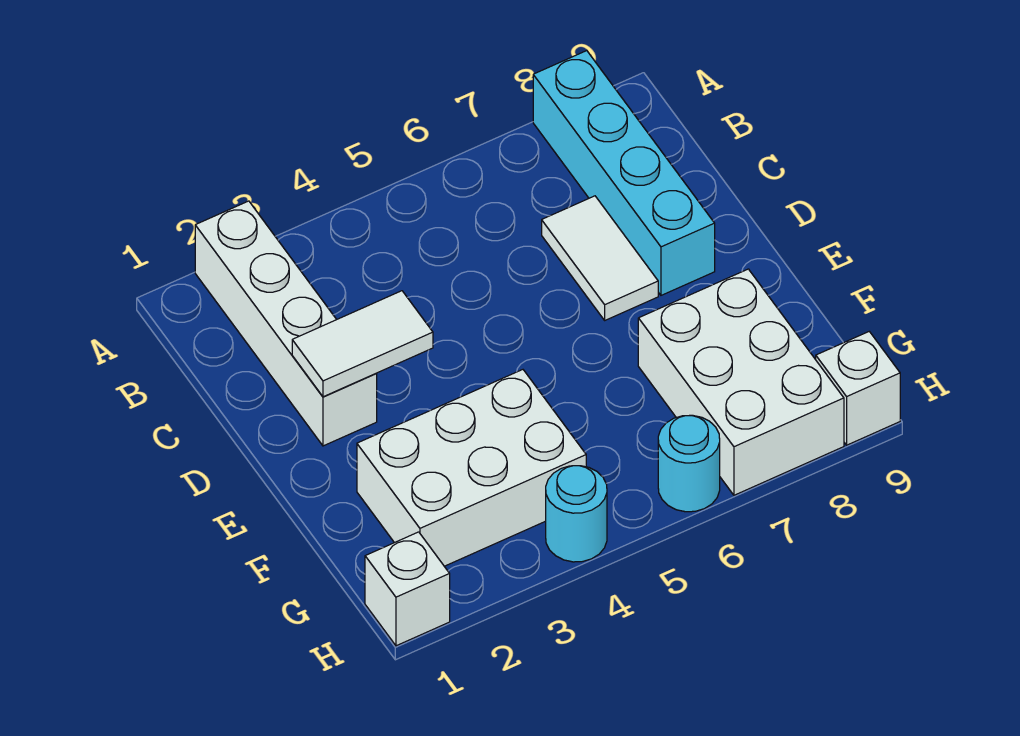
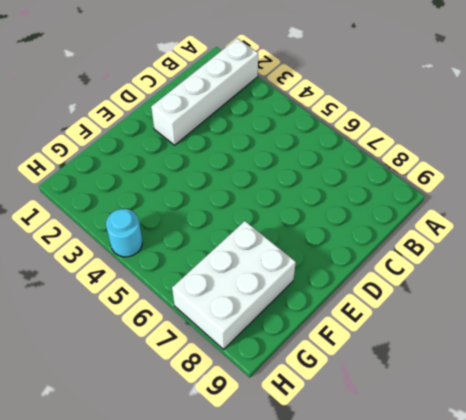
none -> cyan brick A8:D8 level 1
none -> white tile C7:D7 level 1

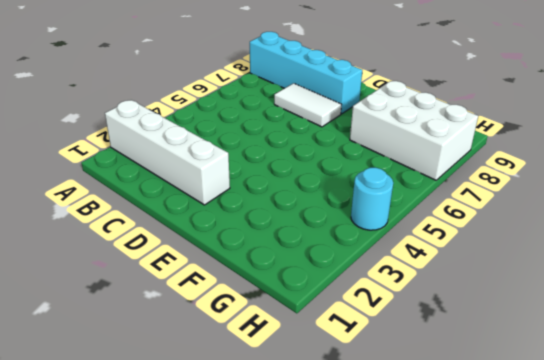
none -> white brick F2:G4 level 1
none -> white brick H1 level 1

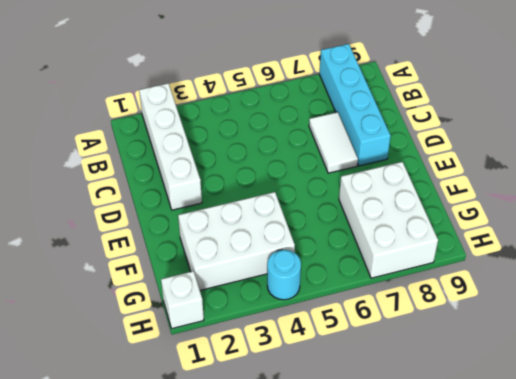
none -> cyan round brick H6 level 1
none -> white brick H9 level 1

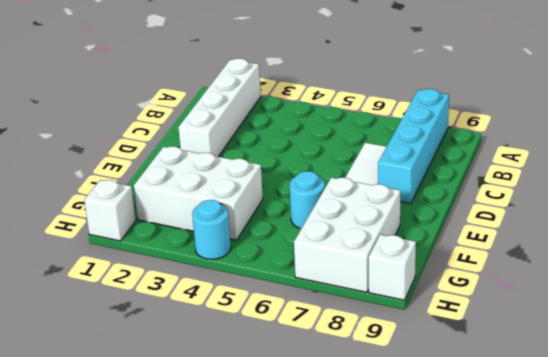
cyan round brick F6 level 1 -> cyan round brick H6 level 1
none -> white tile D2:D3 level 2

